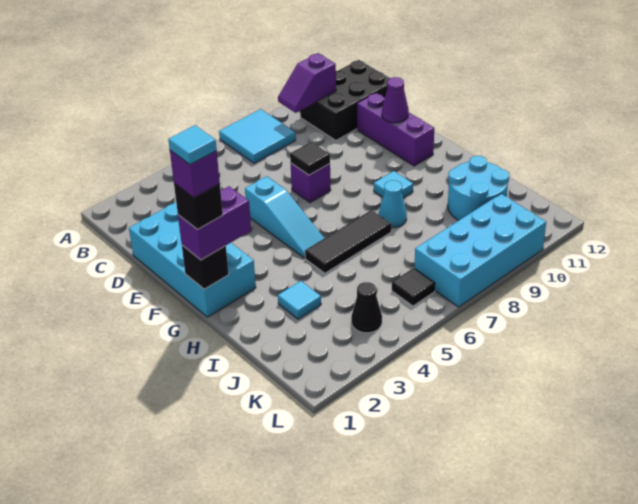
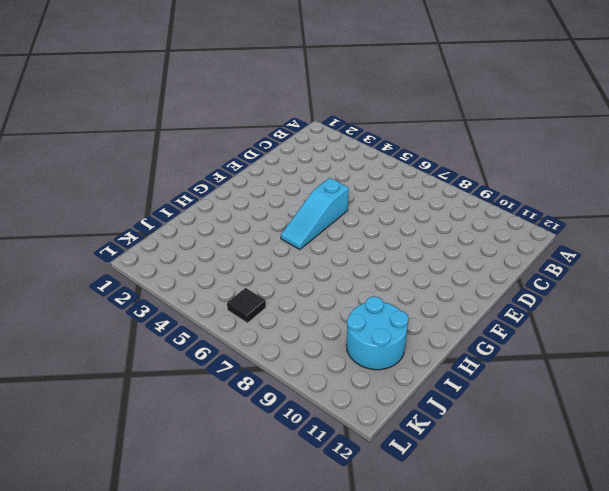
none -> cyan tile A7:B8 level 1
none -> black brick B10:C12 level 1
none -> cyan brick D1:G2 level 1

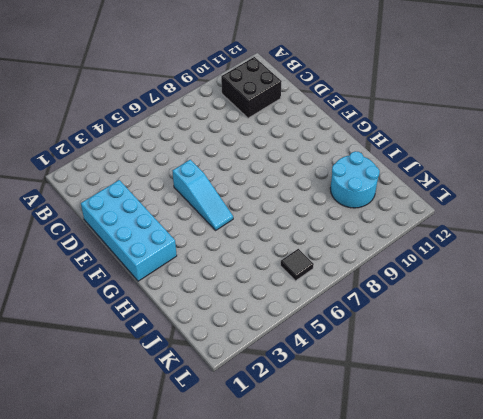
black brick B10:C11 level 1 -> black brick B10:C12 level 1
none -> cyan tile A7:B8 level 1
none -> purple brick D11:F11 level 1
none -> purple brick E7 level 1

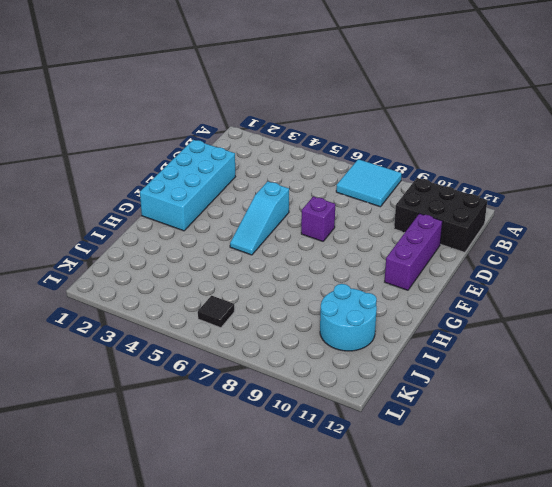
none -> cyan tile G9 level 1
none -> black tile H5:H7 level 1
none -> cyan cone H8 level 1

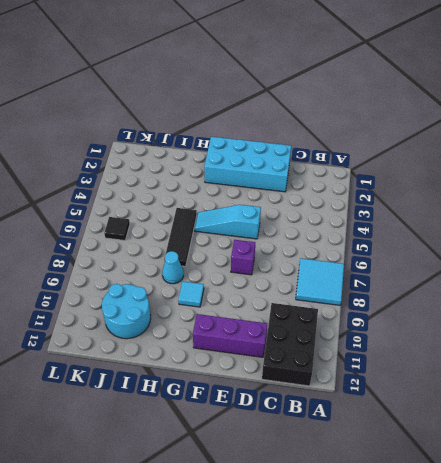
none -> cyan tile I3 level 1
none -> black cone K4 level 1
none -> cyan brick K7:L10 level 1

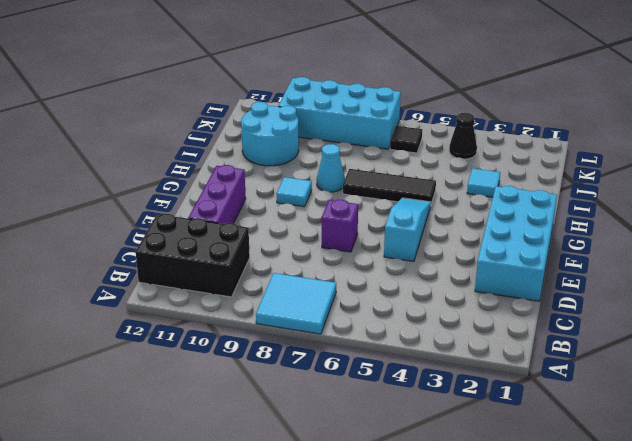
none -> purple slope B9:B10 level 2 top 10
none -> black tile E7 level 2
none -> purple cone E11 level 2

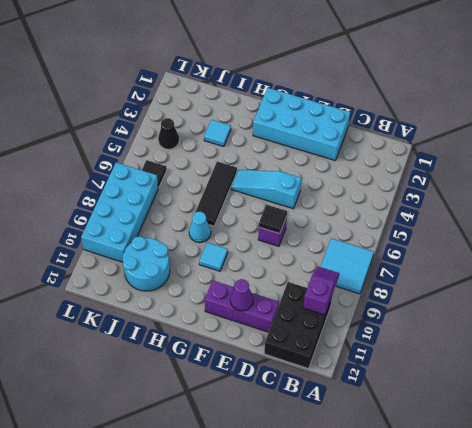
none -> black brick G1 level 2
none -> purple brick G1:G2 level 3
none -> black brick G1 level 4

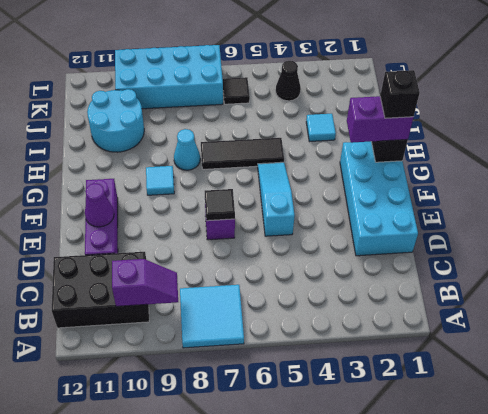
none -> purple brick G1 level 5
none -> cyan tile G1 level 6

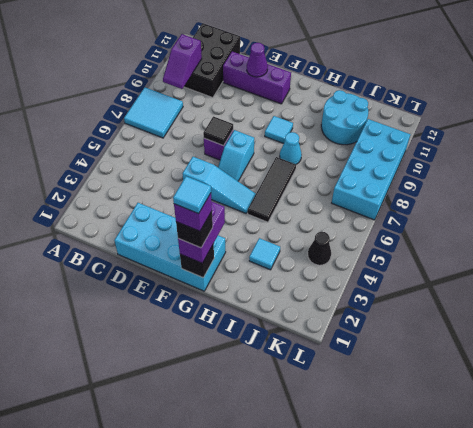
cyan slope F6:F7 level 1 top 7 -> none
none -> black tile K6 level 1

